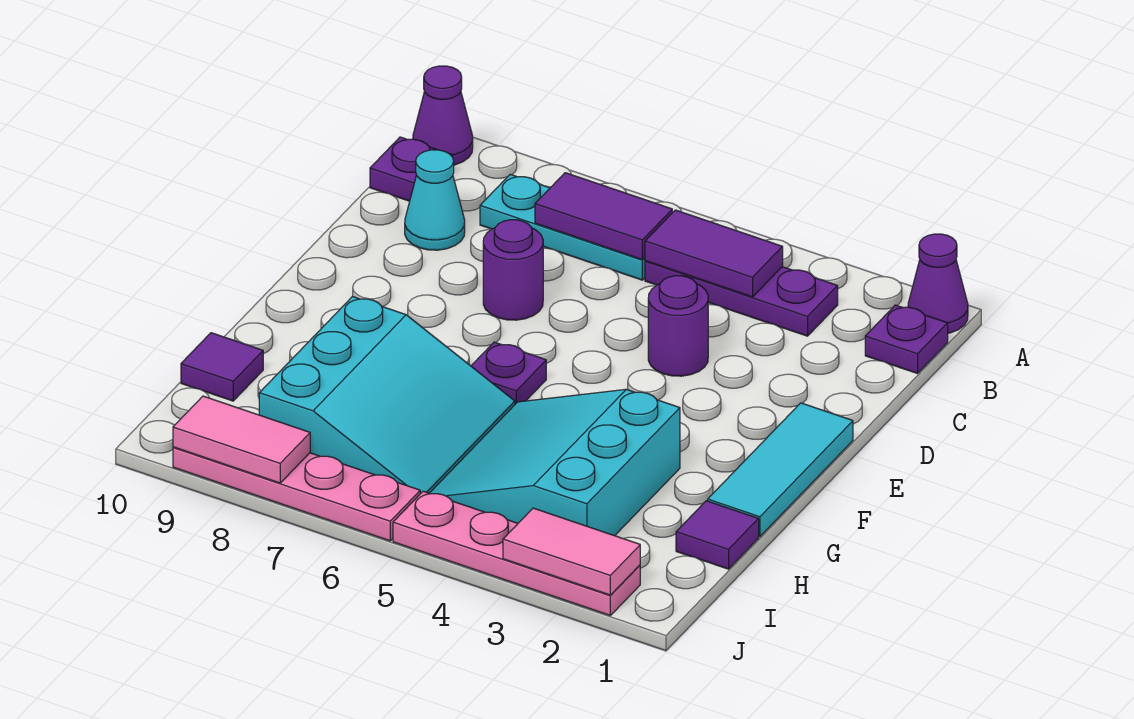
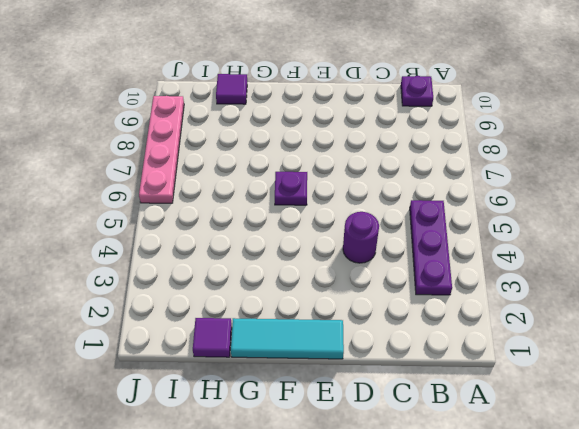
none -> purple cone A1 level 1
none -> purple cone A10 level 1
none -> purple plate B1 level 1

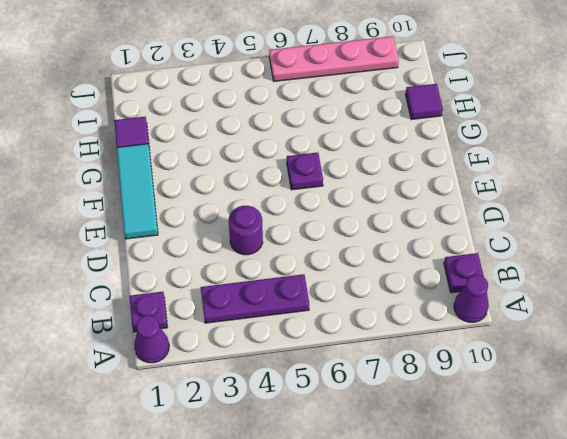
none -> cyan plate B6:B8 level 1
none -> cyan cone C9 level 1
none -> purple round brick D7 level 1

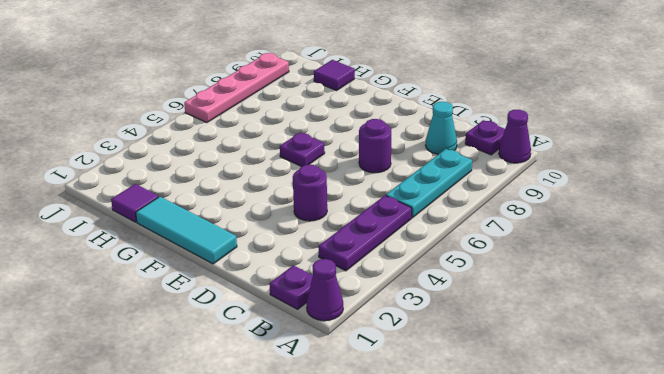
none -> cyan slope G3:I5 level 1 top 3
none -> cyan slope G6:I8 level 1 top 8
none -> pink plate J2:J5 level 1

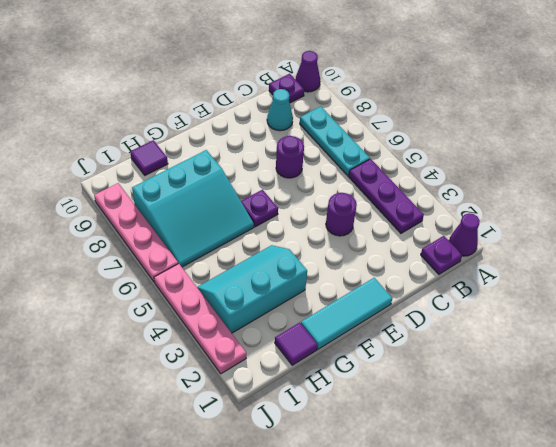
cyan slope G3:I4 level 1 top 3 -> cyan slope G3:I5 level 1 top 3
none -> purple tile B4:B5 level 2
none -> purple tile B6:B7 level 2
none -> pink tile J2:J3 level 2

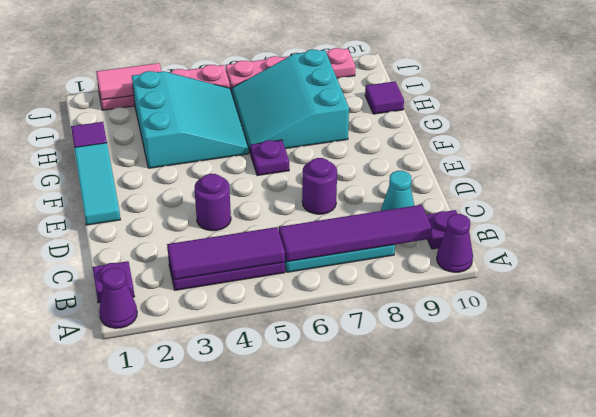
purple tile B3:B5 level 2 -> purple tile B4:B5 level 2
purple tile B6:B9 level 2 -> purple tile B6:B7 level 2
none -> pink tile J8:J9 level 2

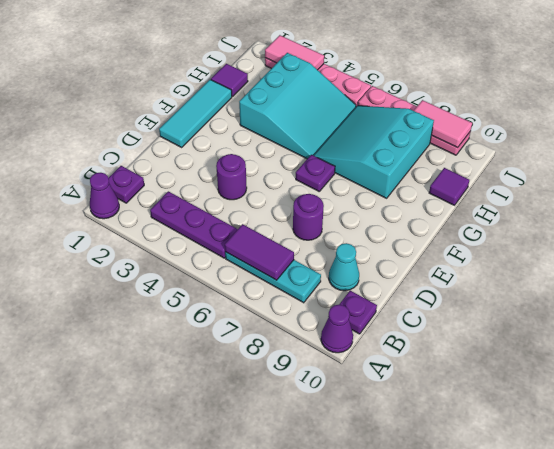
none -> purple tile B4:B5 level 2

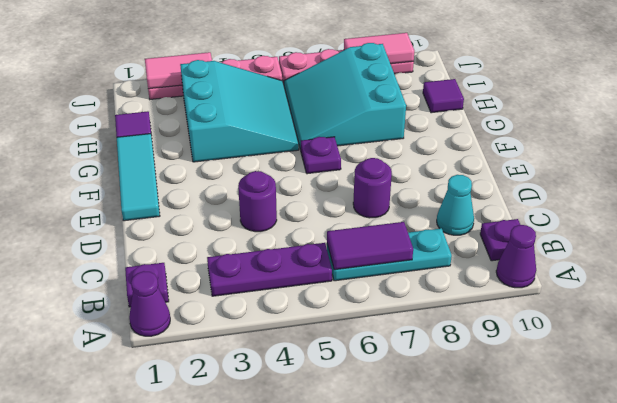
none -> purple tile B4:B5 level 2

